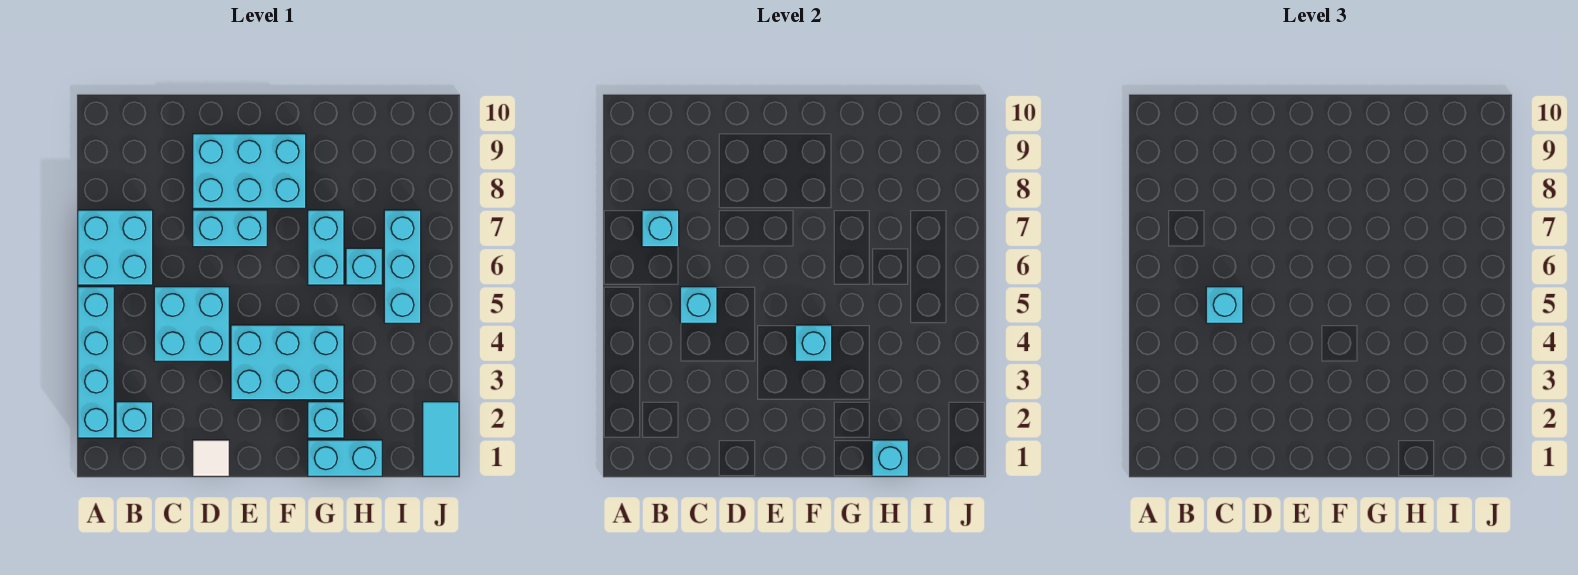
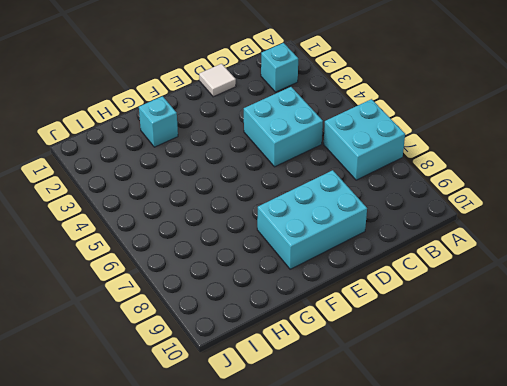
none -> cyan brick A2:A5 level 1
none -> cyan brick D7:E7 level 1
none -> cyan brick E3:G4 level 1

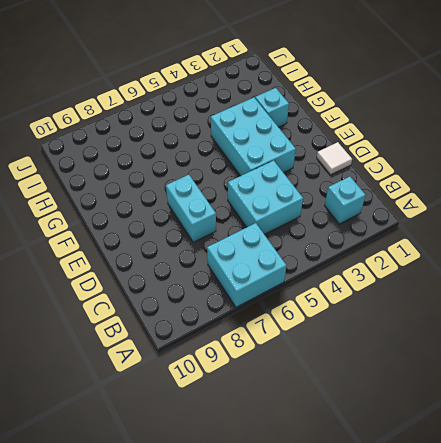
none -> cyan brick A2:A5 level 1
none -> cyan brick D8:F9 level 1
none -> cyan brick G1:H1 level 1

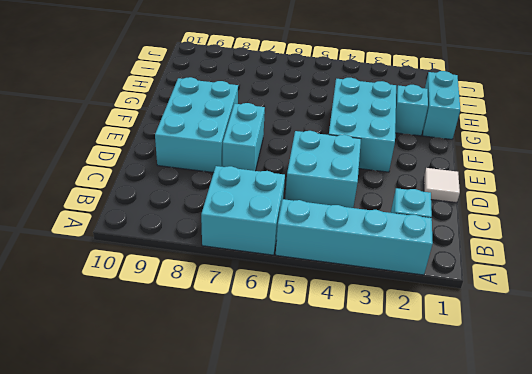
none -> cyan brick G6:G7 level 1
none -> cyan brick H6 level 1
none -> cyan brick I5:I7 level 1

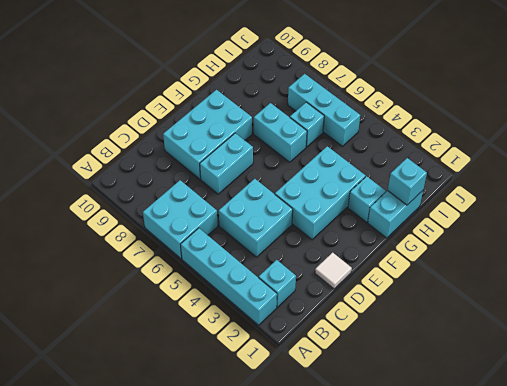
none -> cyan tile J1:J2 level 1
none -> cyan brick B7 level 2
none -> cyan brick C5 level 2

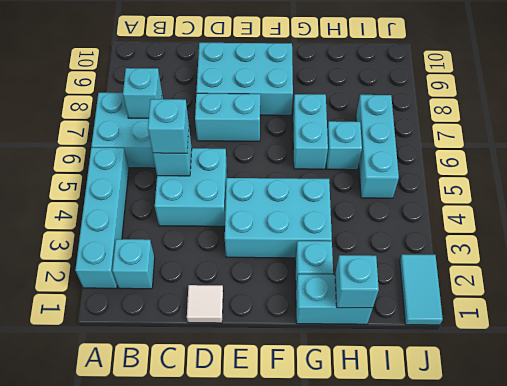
none -> cyan brick F4 level 2

